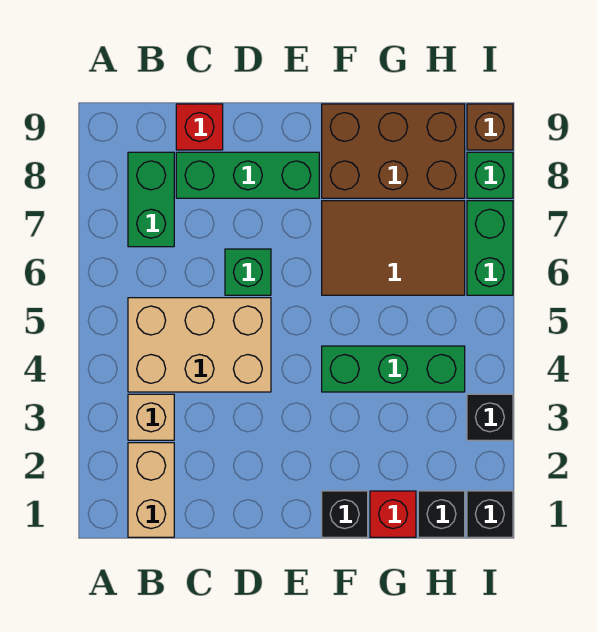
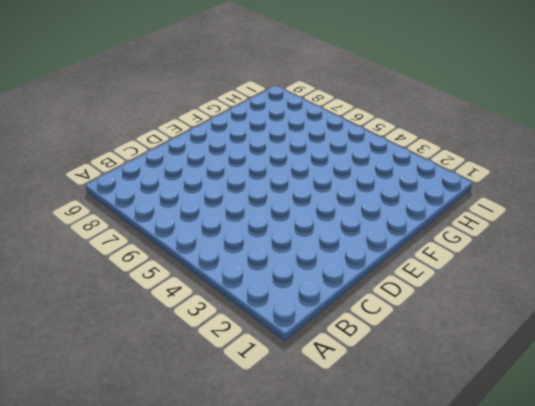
none -> tan brick B1:B2 level 1
none -> tan brick B3 level 1
none -> tan brick B4:D5 level 1

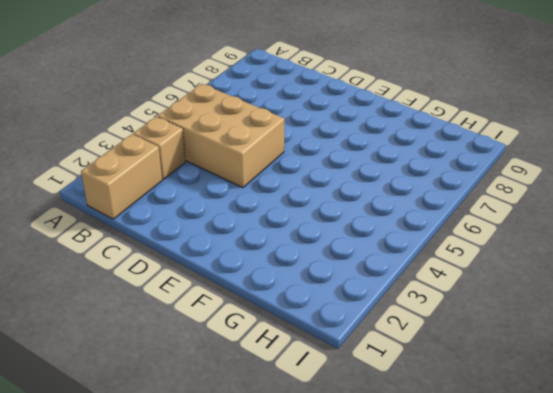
none -> green brick B7:B8 level 1
none -> green brick C8:E8 level 1
none -> red brick C9 level 1

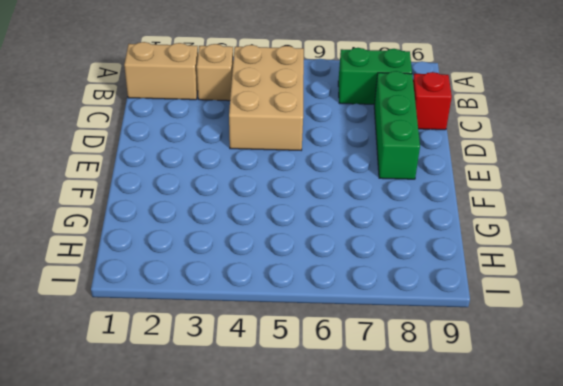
none -> green brick D6 level 1
none -> black brick F1 level 1
none -> green brick F4:H4 level 1

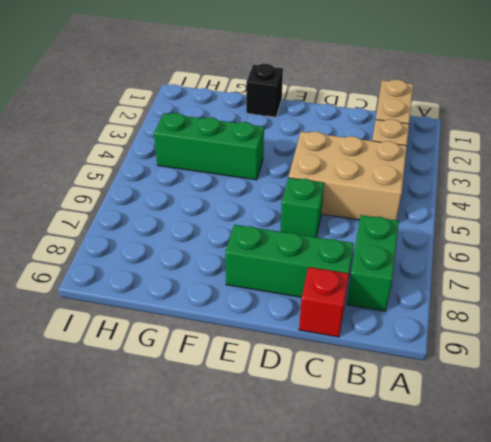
none -> brown tile F6:H7 level 1
none -> brown brick F8:H9 level 1
none -> red brick G1 level 1

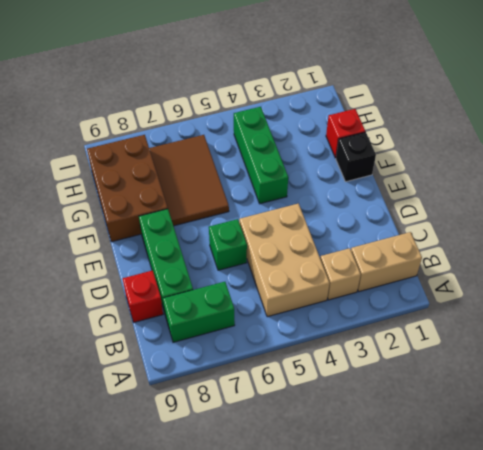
none -> black brick H1 level 1
none -> black brick I1 level 1
none -> black brick I3 level 1

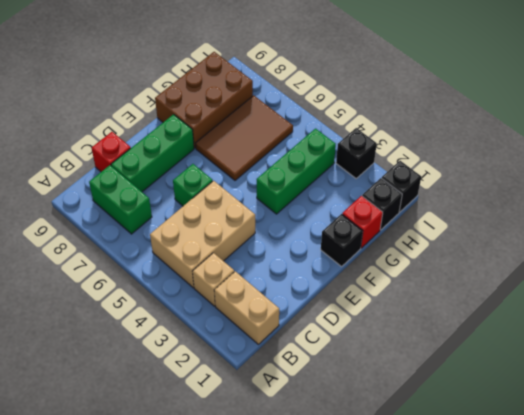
none -> green brick I6:I7 level 1
none -> green brick I8 level 1
none -> brown brick I9 level 1

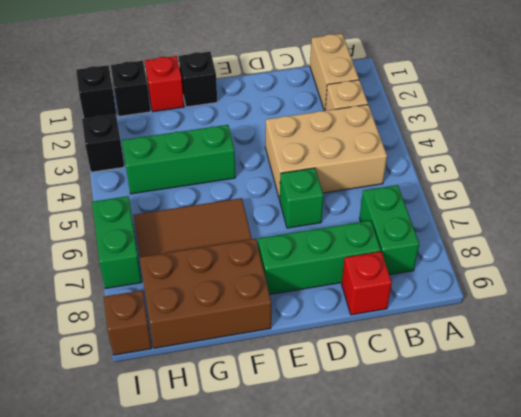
none -> green brick I8 level 1

